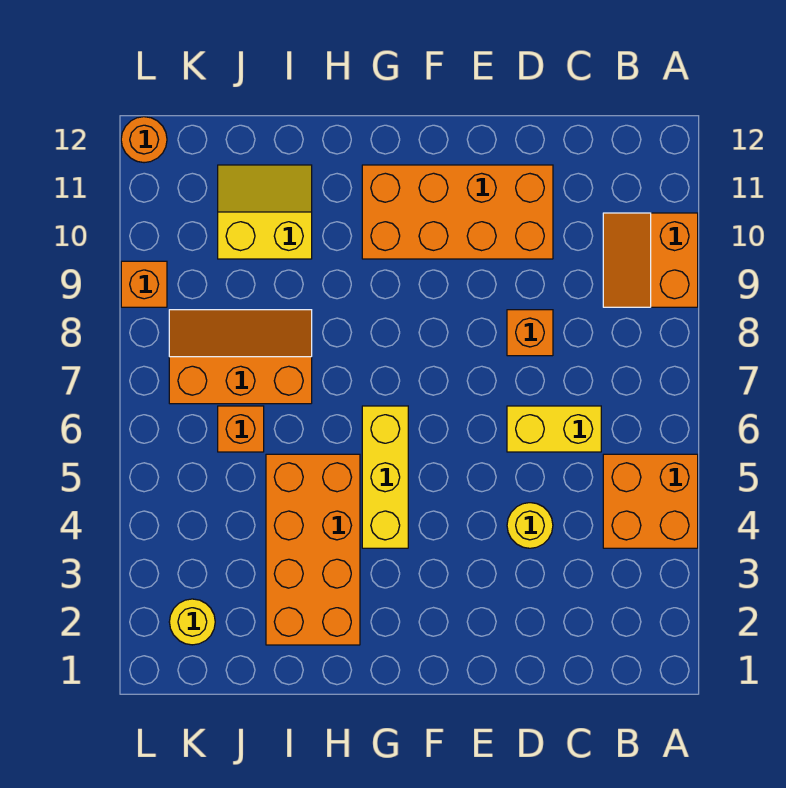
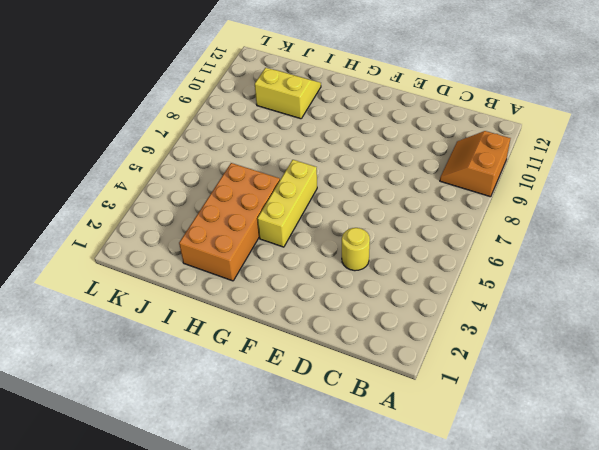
none -> orange brick A4:B5 level 1
none -> yellow brick C6:D6 level 1
none -> orange brick D8 level 1

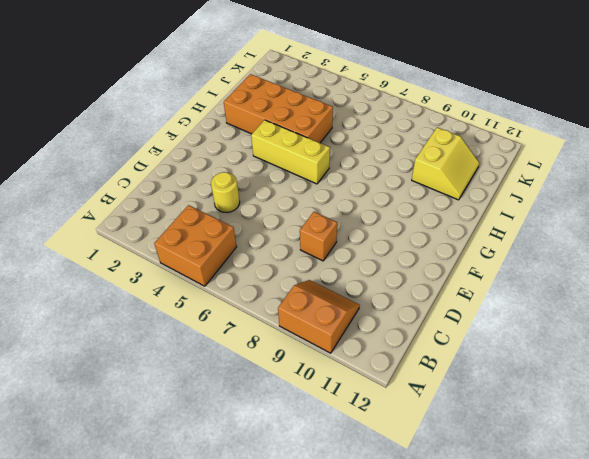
none -> yellow brick C6:D6 level 1
none -> orange brick D10:G11 level 1
none -> orange slope I7:K8 level 1 top 7

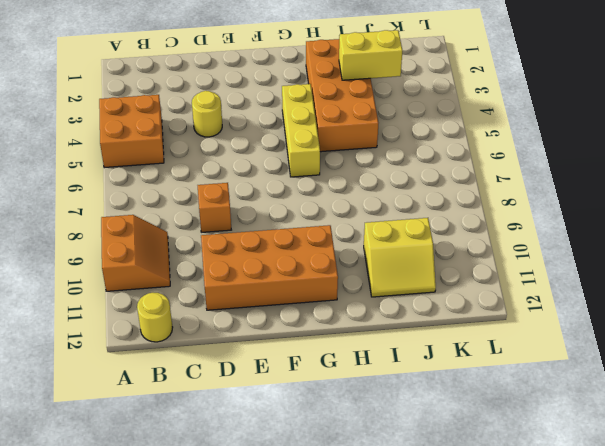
yellow round brick B12 level 1 -> yellow round brick K2 level 1
yellow brick I3:J3 level 2 -> yellow brick C6:D6 level 1
none -> orange slope I7:K8 level 1 top 7
none -> orange brick J6 level 1
none -> orange brick L9 level 1

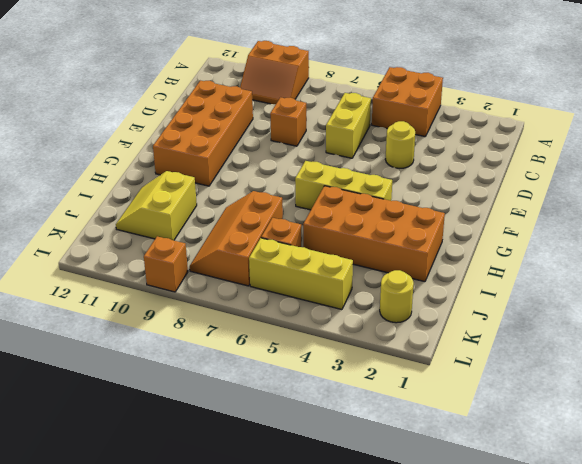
yellow brick K4:K6 level 1 -> none
none -> orange round brick L12 level 1

